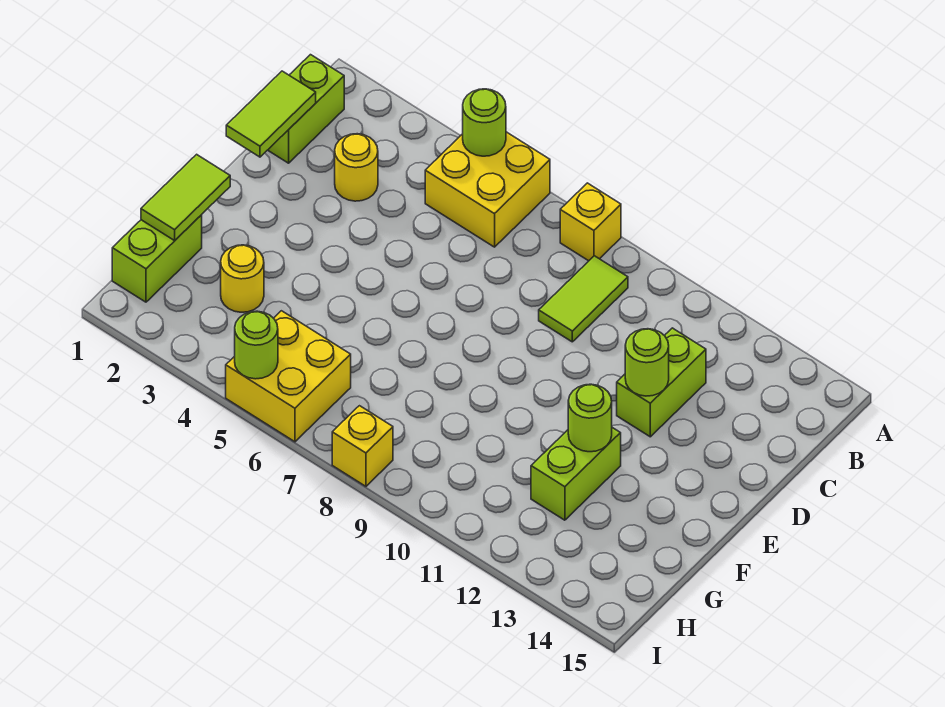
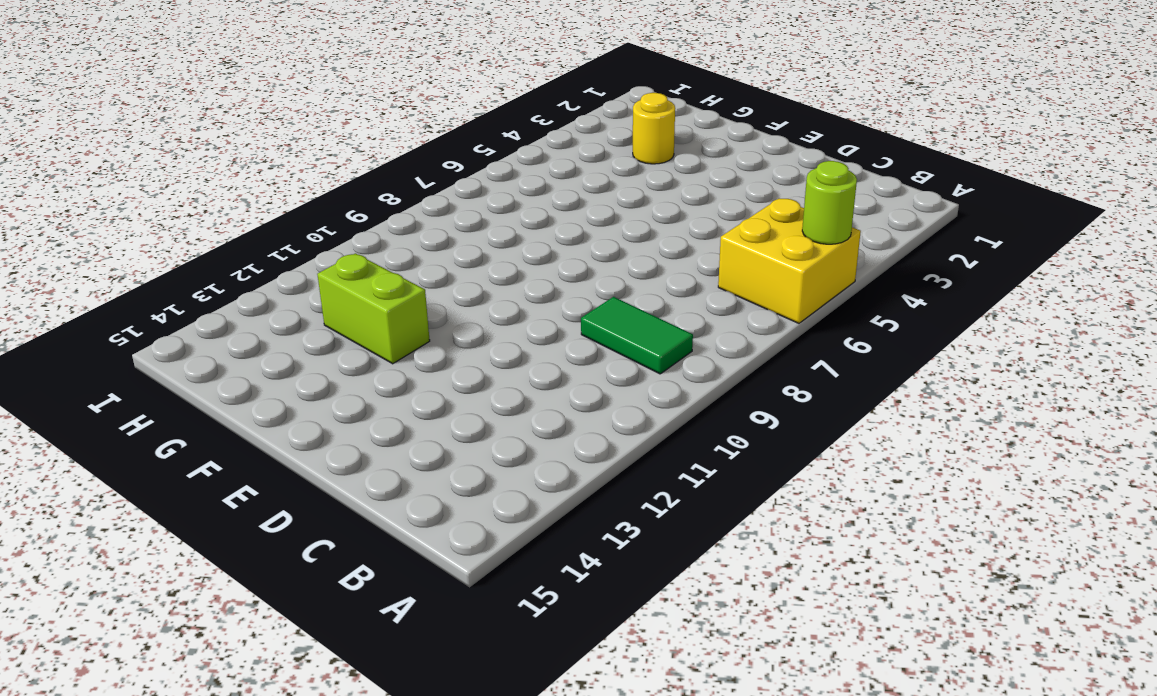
green tile B9:C9 level 1 -> lime tile B9:C9 level 1
none -> yellow brick A8 level 1
none -> lime brick B1:C1 level 1
none -> yellow round brick C3 level 1

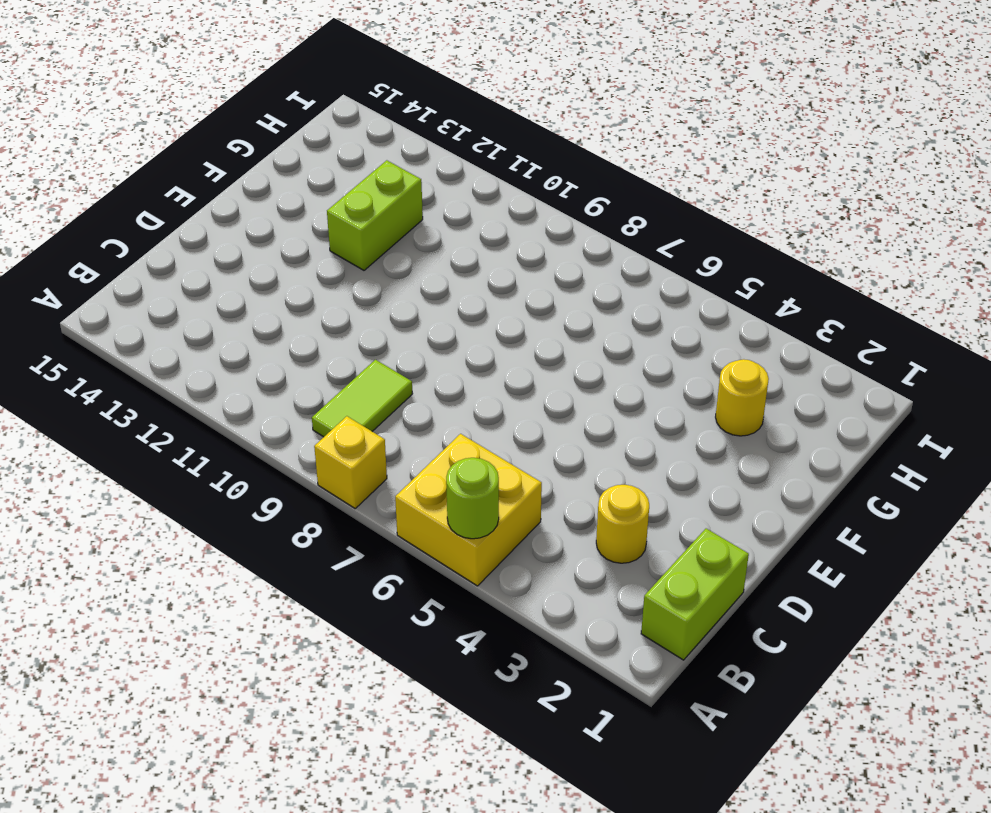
none -> lime brick C12:D12 level 1
none -> lime brick G1:H1 level 1
none -> yellow brick H5:I6 level 1

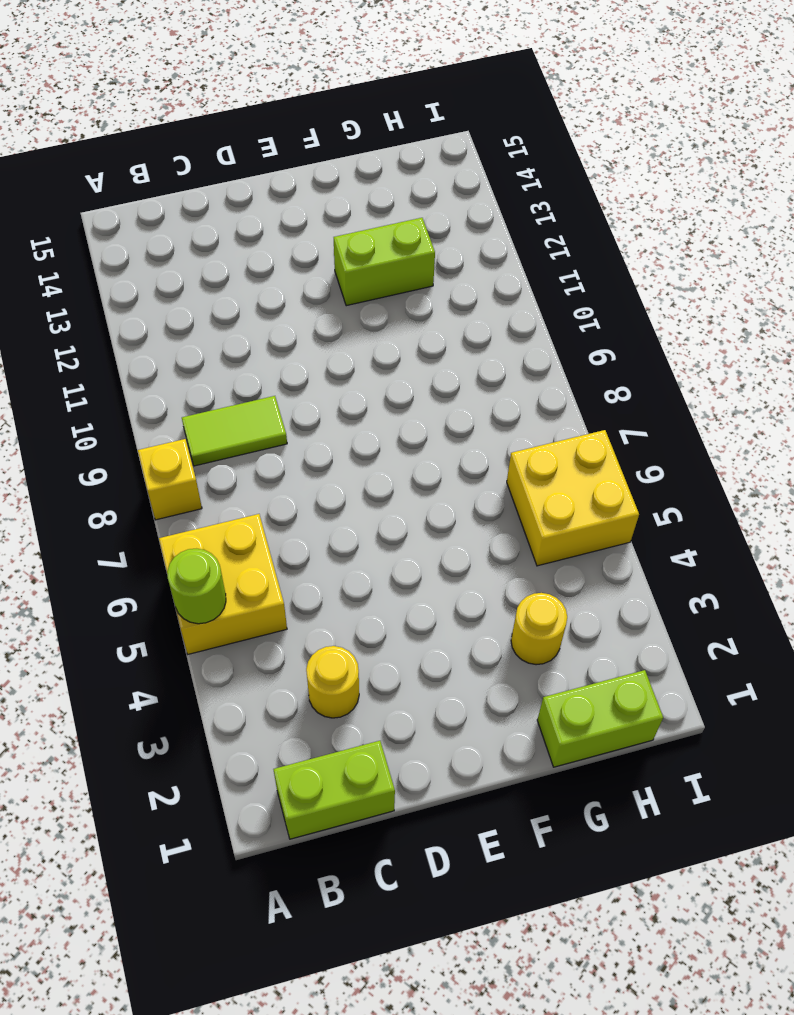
none -> lime brick C12:D12 level 1
none -> yellow brick I8 level 1
none -> lime tile C1:D1 level 2

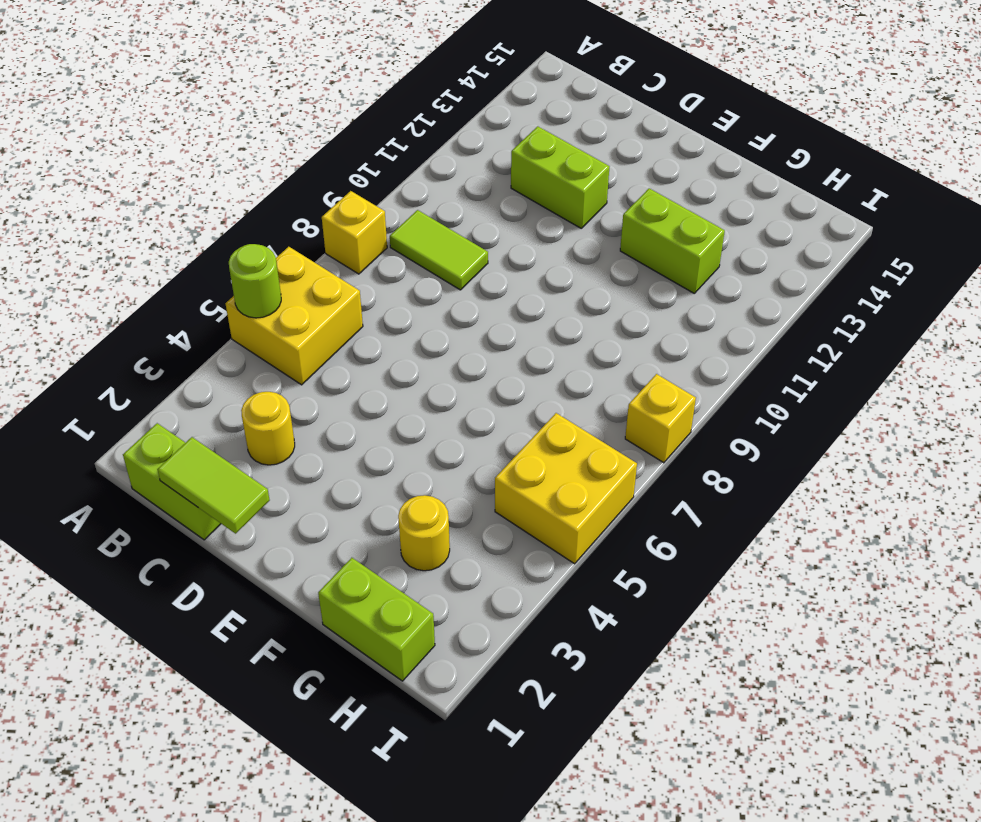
none -> lime round brick D12 level 2
none -> lime tile F1:G1 level 2
none -> lime round brick F12 level 2

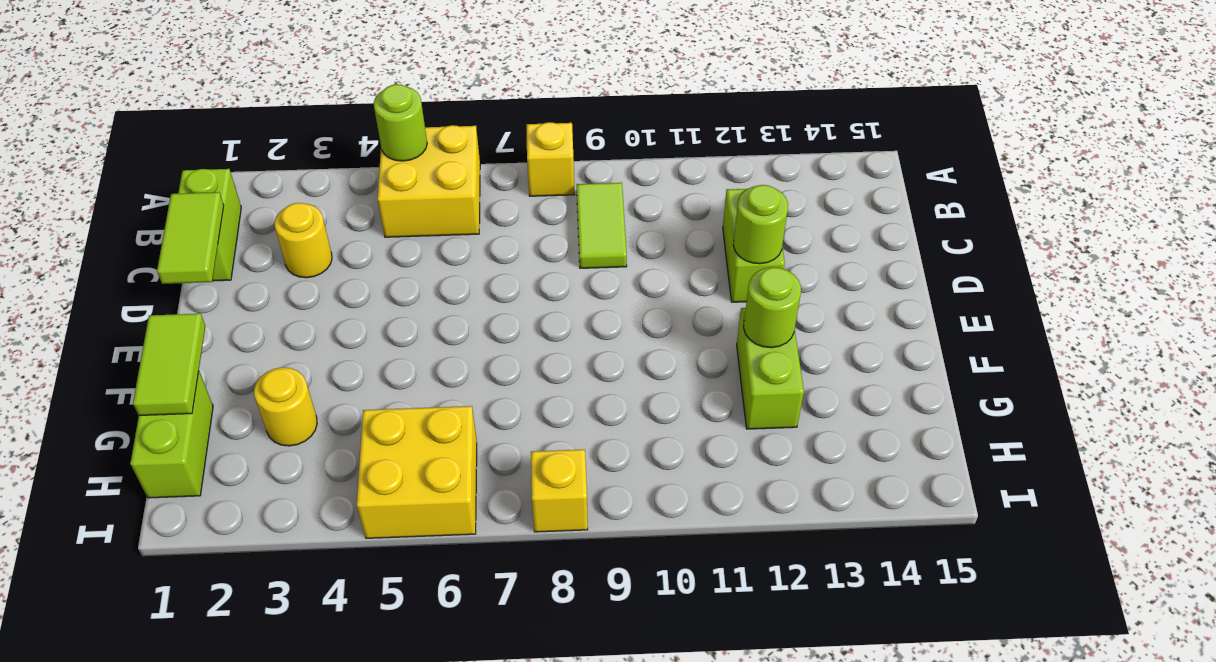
none -> lime round brick I5 level 2

